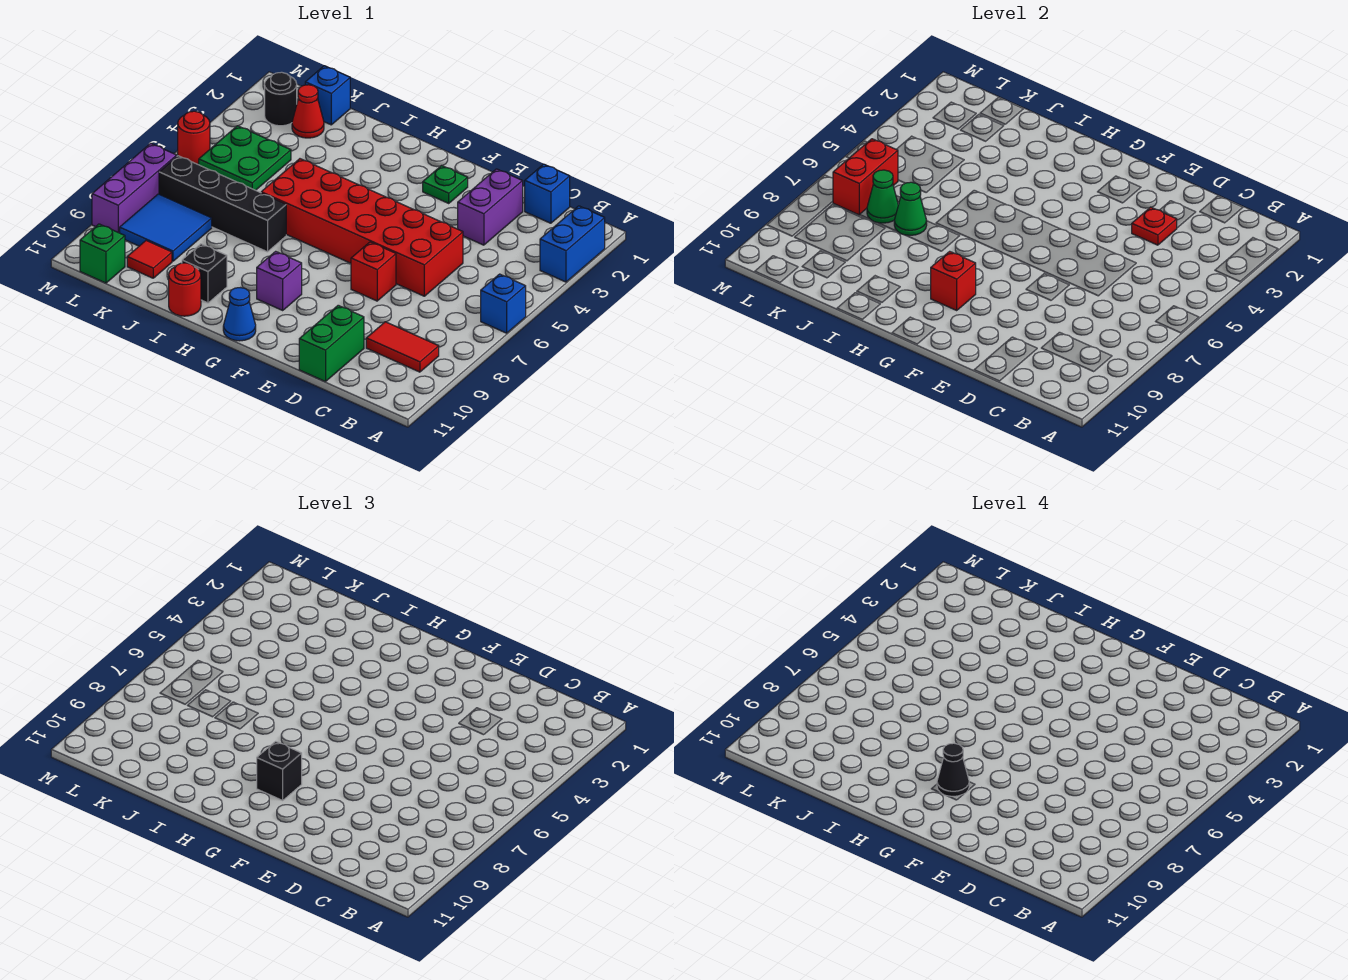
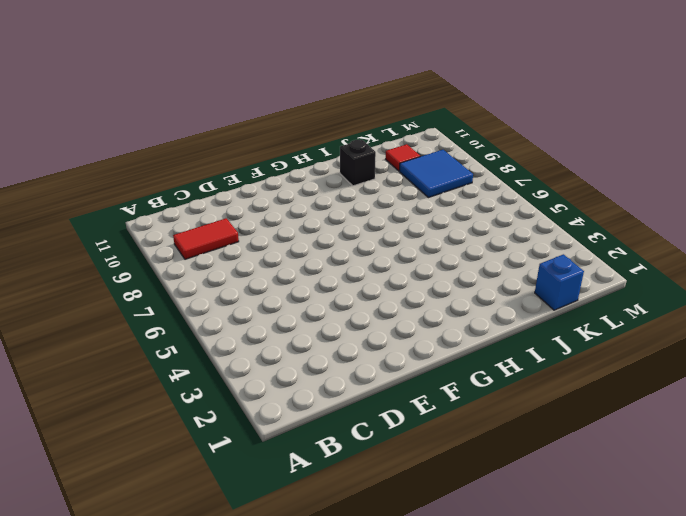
none -> blue brick A2:A3 level 1
none -> blue brick A6 level 1
none -> blue brick C1 level 1
none -> purple brick D2:D3 level 1

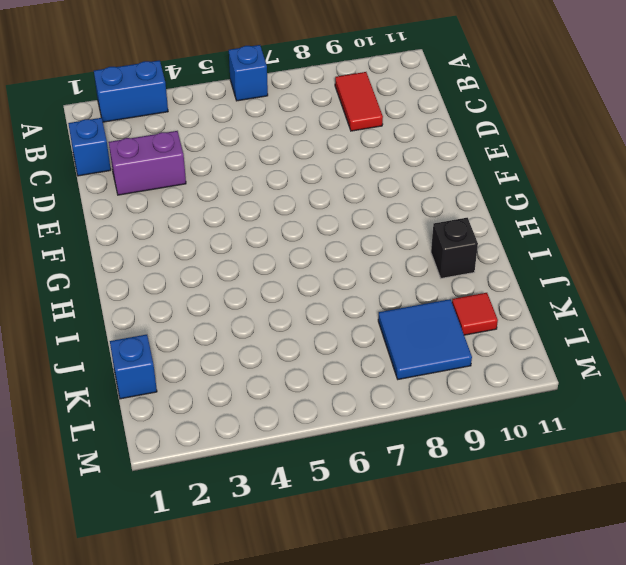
none -> red brick D5:I6 level 1
none -> green brick D10:D11 level 1
none -> red brick E7 level 1
none -> green plate F2 level 1

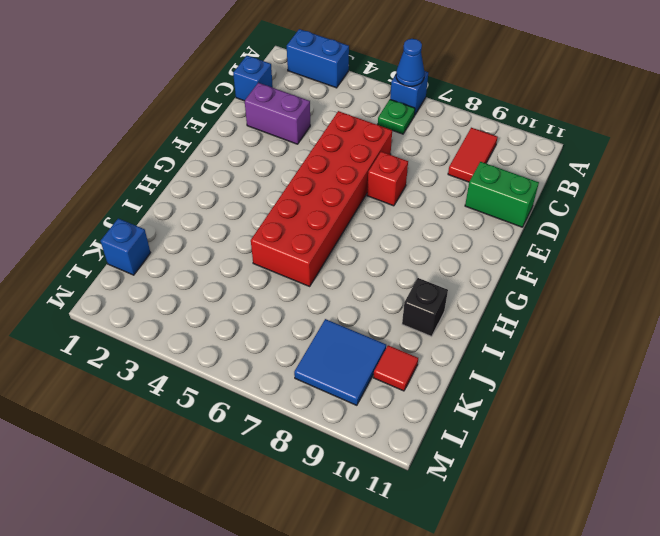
blue cone A6 level 2 -> blue cone G11 level 1
green plate B6 level 1 -> green plate F2 level 1
none -> purple brick G9 level 1
none -> black brick I7:L7 level 1
none -> red round brick I11 level 1
none -> red cone K2 level 1

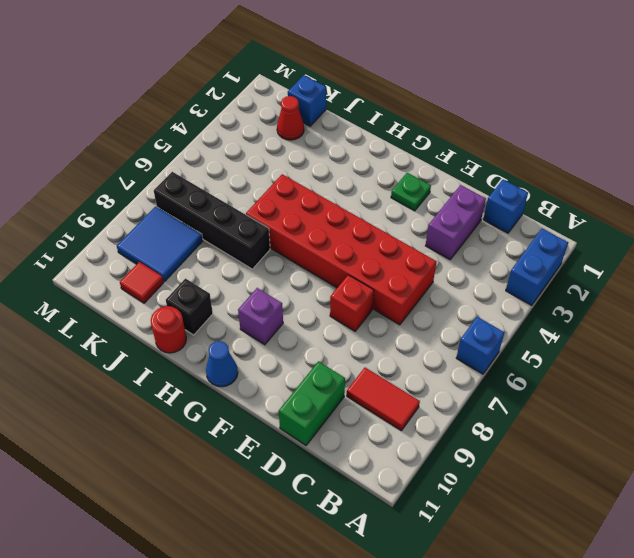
none -> green plate K4:L5 level 1
none -> black round brick L2 level 1
none -> green brick L11 level 1
none -> red round brick M5 level 1

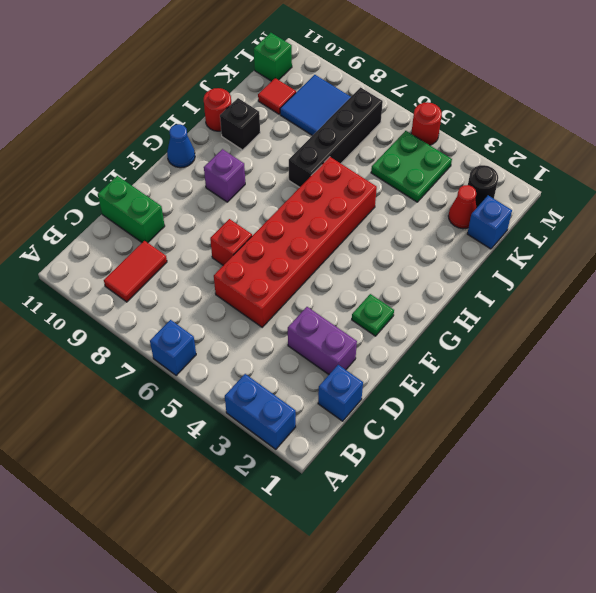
none -> purple brick M7:M9 level 1
none -> red plate D3 level 2
none -> red brick G9 level 2
none -> green cone J7 level 2

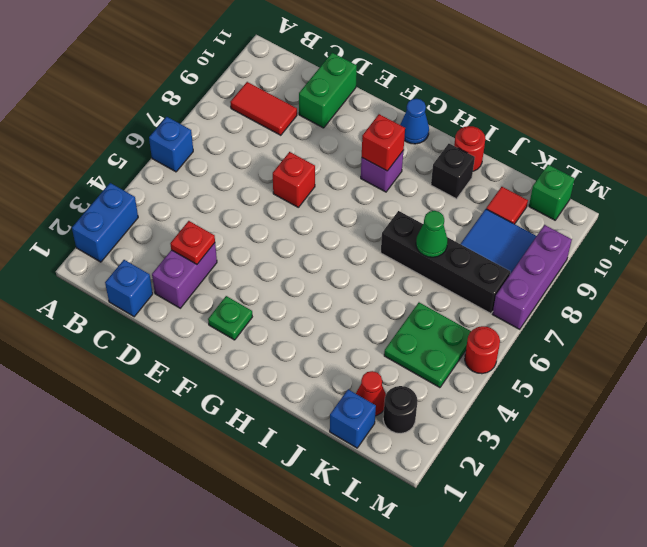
none -> red brick D5:I6 level 1
none -> green cone K7 level 2
none -> red brick L6:L7 level 2
none -> black brick G9 level 3

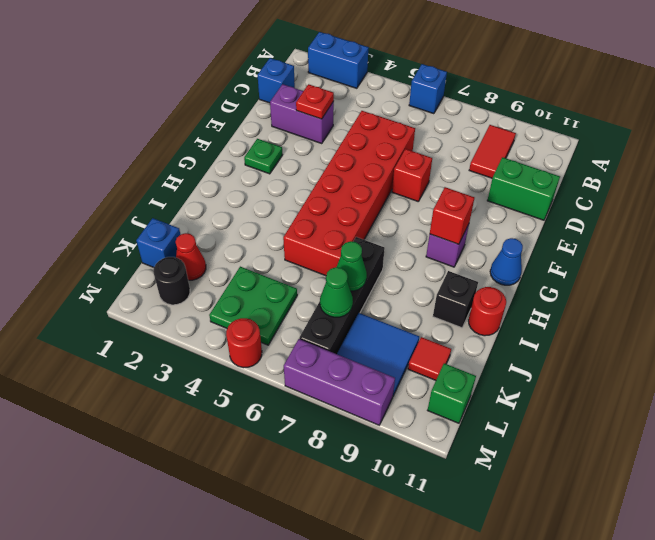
none -> red brick L6:L7 level 2
none -> black brick G9 level 3
none -> black cone G9 level 4

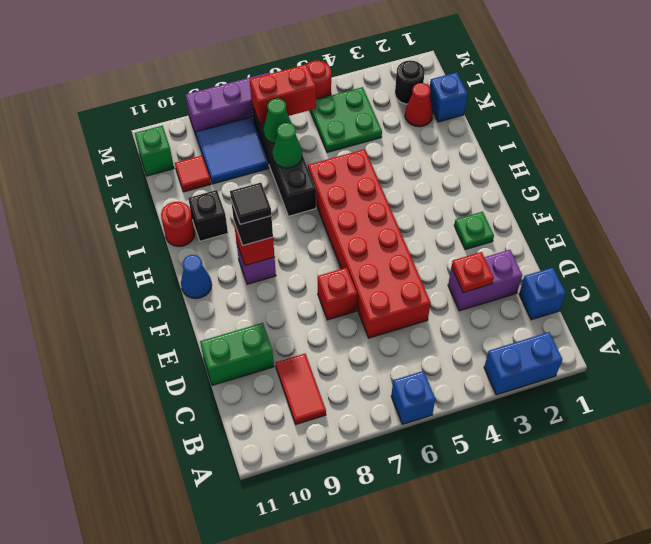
black tile G9 level 4 -> black cone G9 level 4

